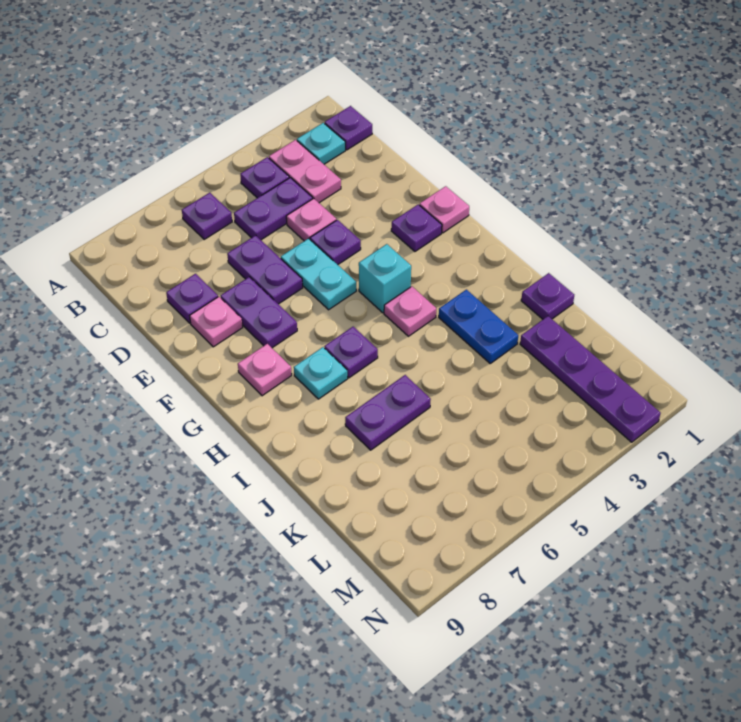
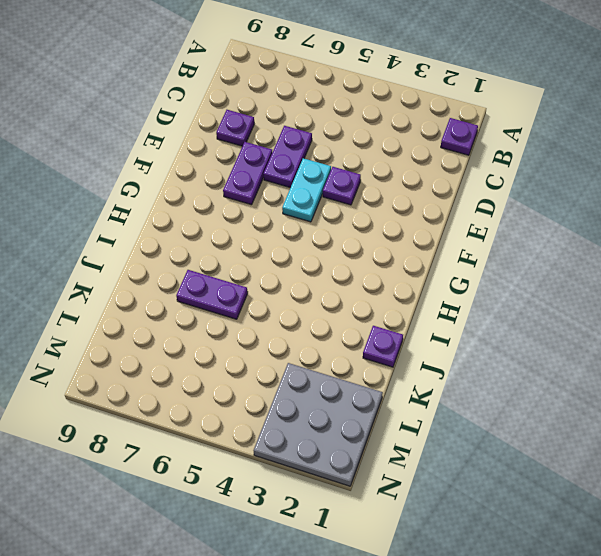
grey plate L1:N3 level 1 -> purple plate K2:N2 level 1
none -> cyan plate B2 level 1
none -> pink plate B3:C3 level 1
none -> purple plate B4 level 1

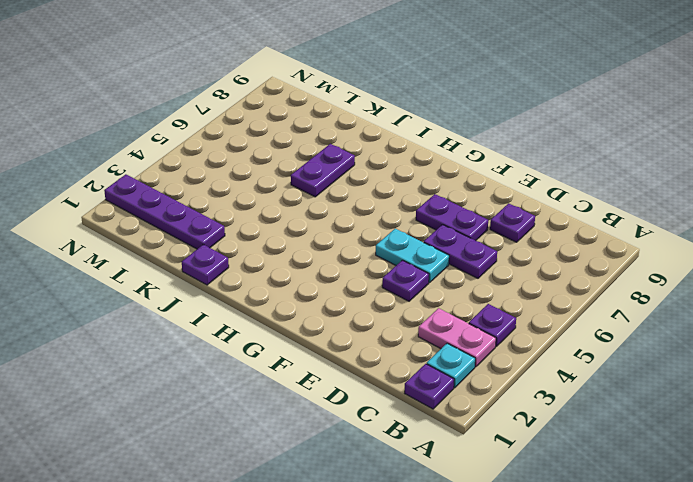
none -> purple plate B6 level 1
none -> purple plate C4:C5 level 1
none -> pink plate D4 level 1

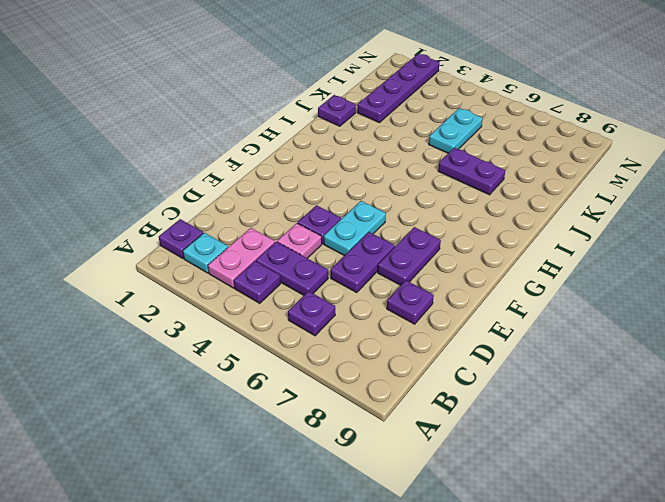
cyan plate K5:L5 level 1 -> none
none -> pink plate E8 level 1
none -> pink plate F1 level 1
none -> purple plate F2 level 1

